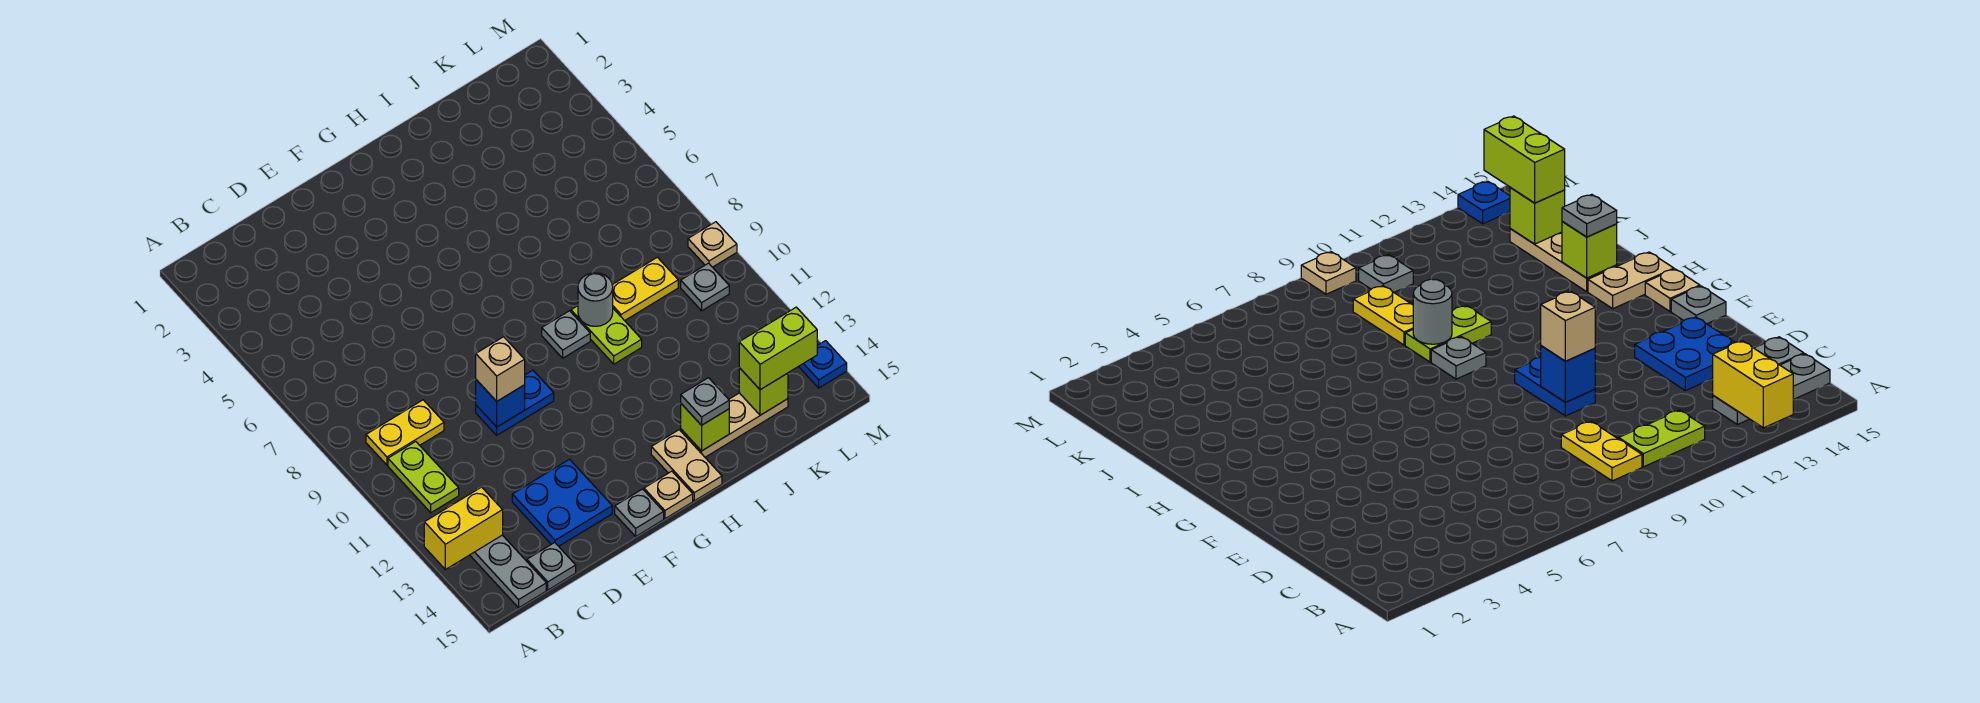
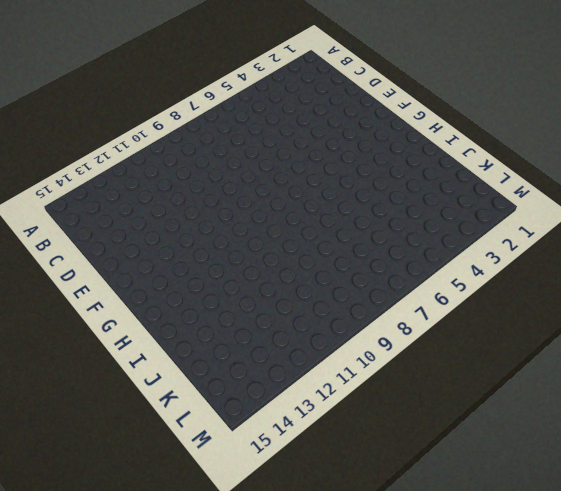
none -> yellow plate B9:C9 level 1
none -> lime plate B10:B11 level 1
none -> grey plate B13:B15 level 1

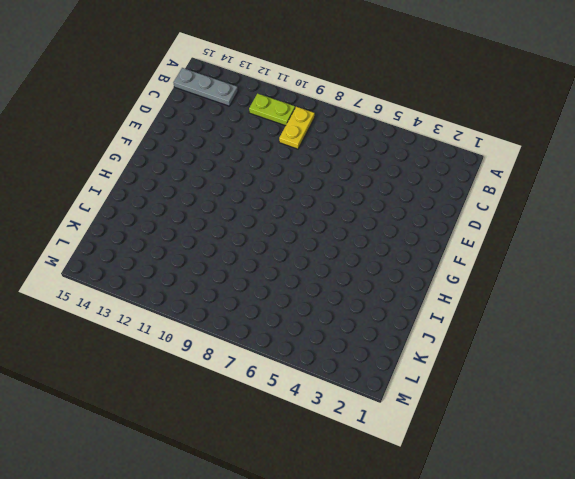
none -> grey plate C15 level 1
none -> blue plate D13:E14 level 1
none -> blue plate E10:F10 level 1

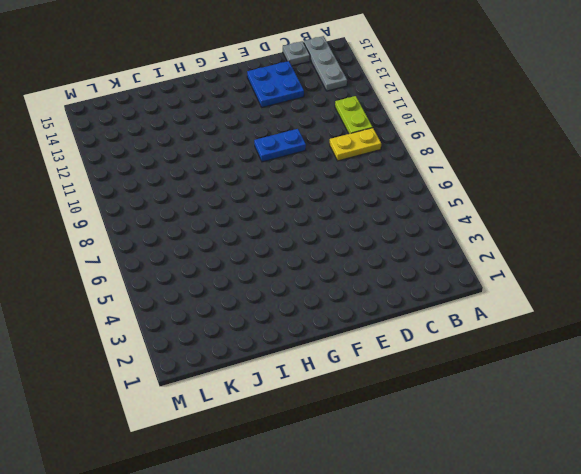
none -> grey plate F15 level 1
none -> tan plate G15 level 1
none -> grey plate H9 level 1

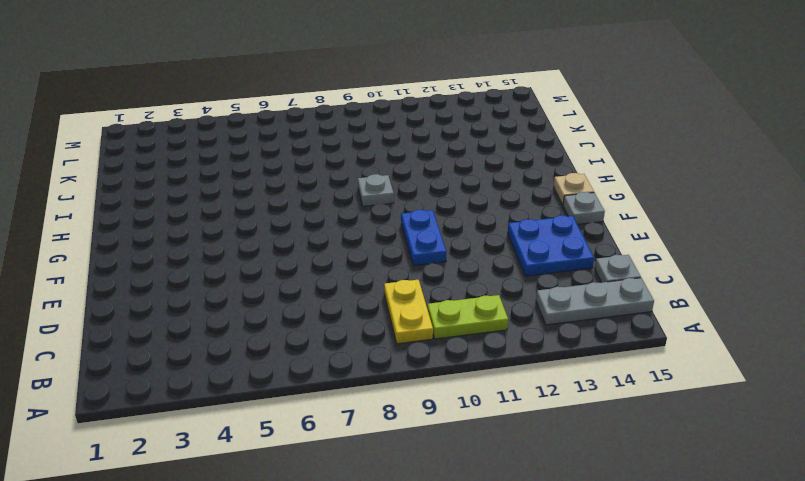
none -> tan plate H14:H15 level 1
none -> lime plate I9:I10 level 1
none -> tan plate I14:K14 level 1

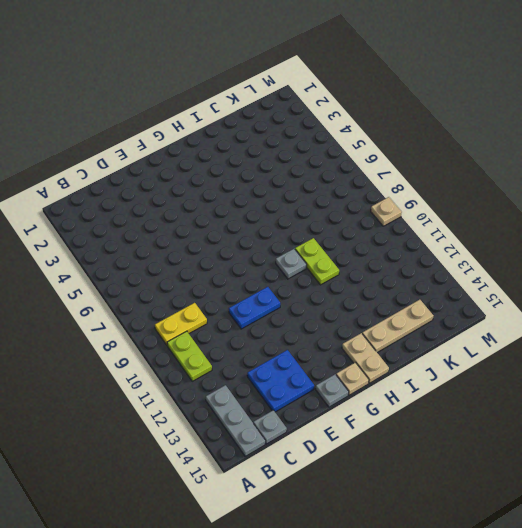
none -> yellow plate J9:K9 level 1
none -> grey plate L10 level 1
none -> blue plate M14 level 1

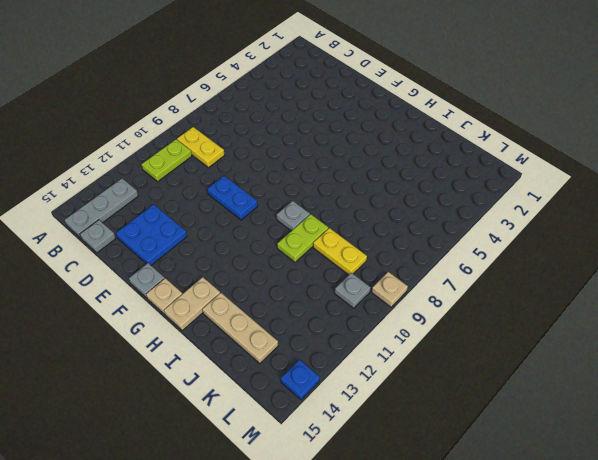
none -> yellow brick A13:B13 level 2
none -> blue brick E10 level 2
none -> grey round brick I9 level 2

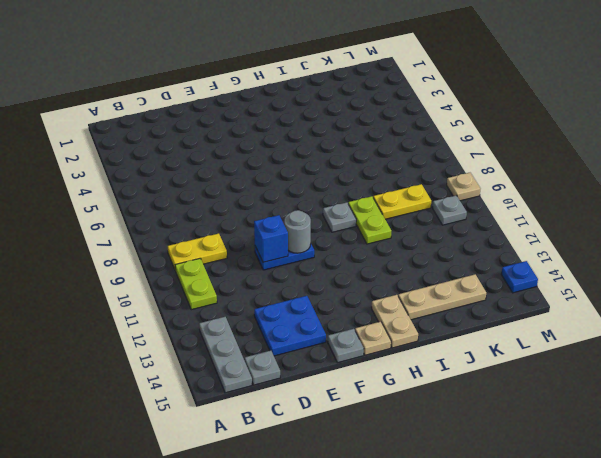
grey round brick F10 level 2 -> grey round brick I9 level 2
none -> yellow brick A13:B13 level 2
none -> lime brick I14 level 2
none -> lime brick K14 level 2

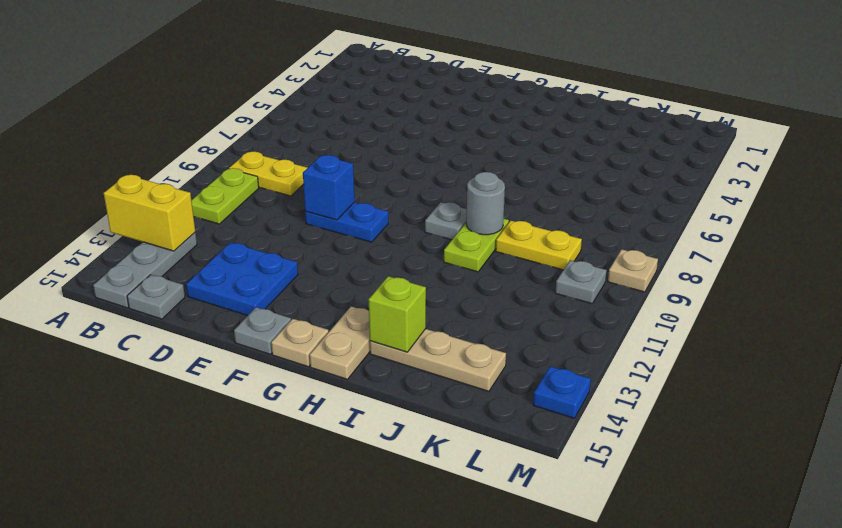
none -> lime brick K14 level 2
none -> tan brick E10 level 3
none -> grey plate I14 level 3

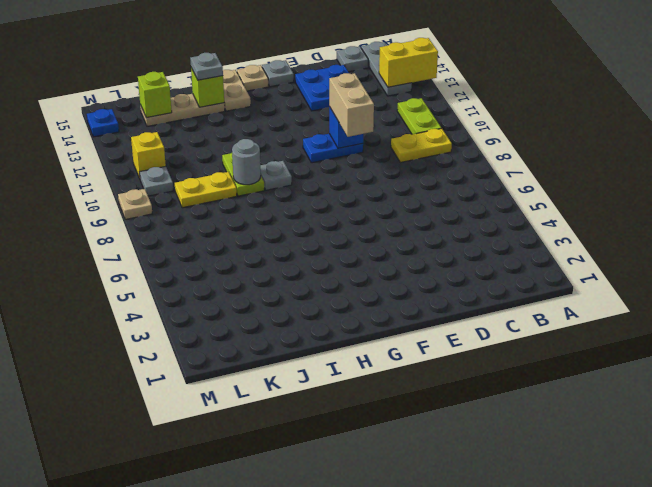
tan brick E9:E10 level 3 -> tan brick E10 level 3
yellow brick L11 level 1 -> none
none -> lime brick K14:L14 level 3

